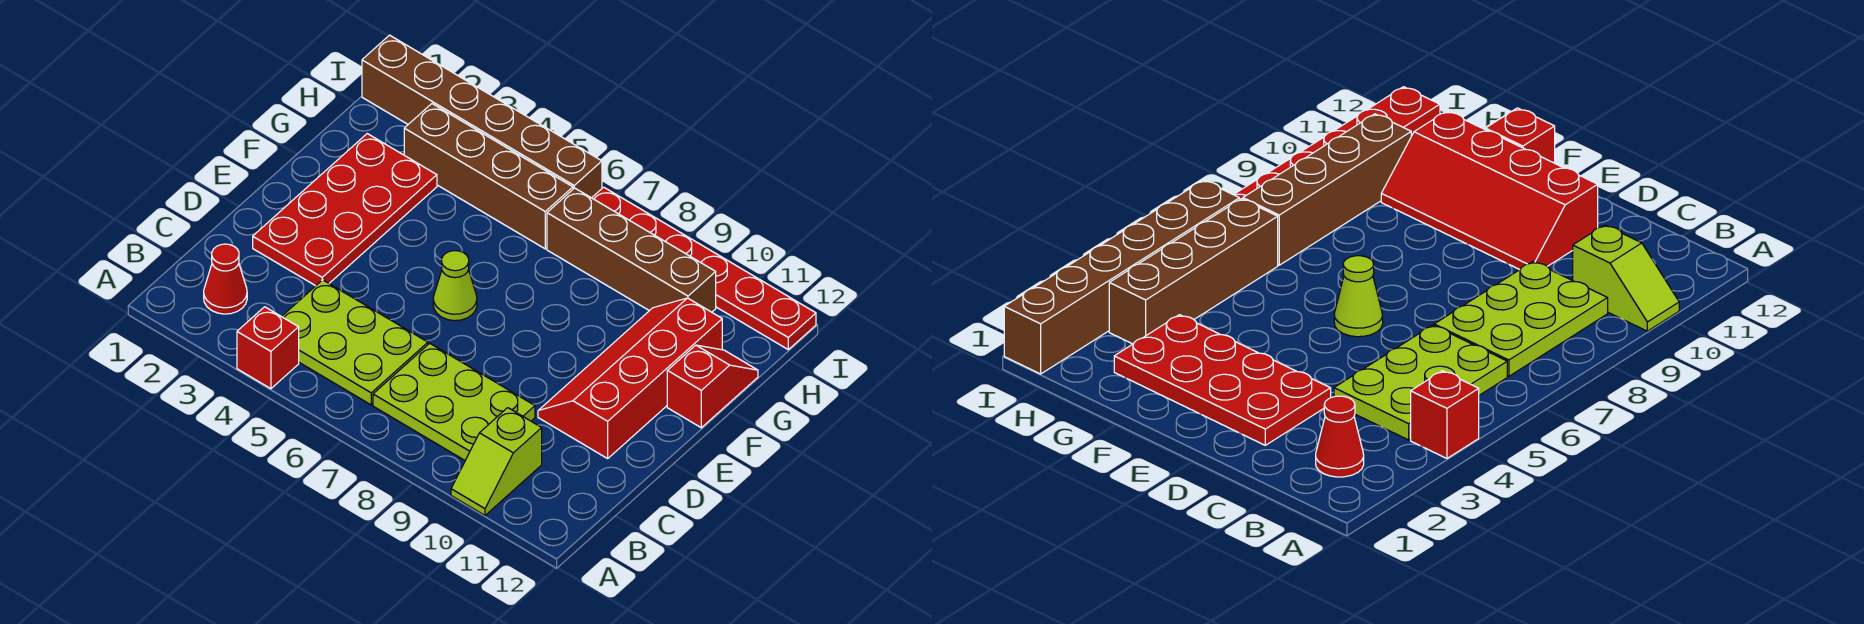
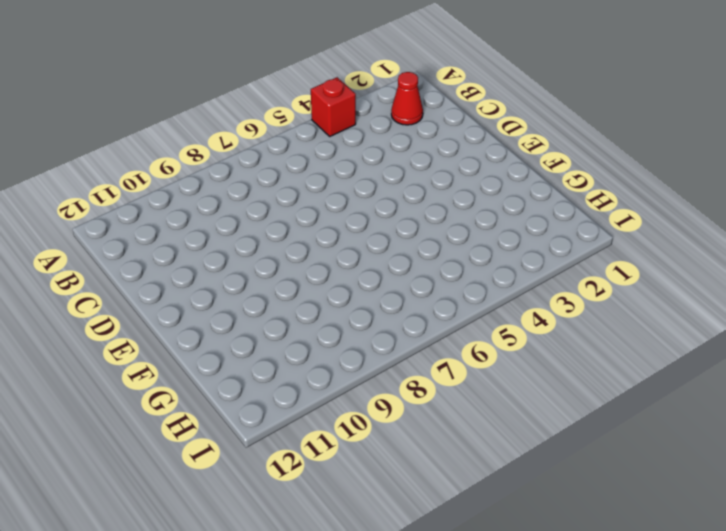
none -> lime slope A10:B10 level 1 top B
none -> lime plate B4:C6 level 1
none -> lime plate B7:C9 level 1

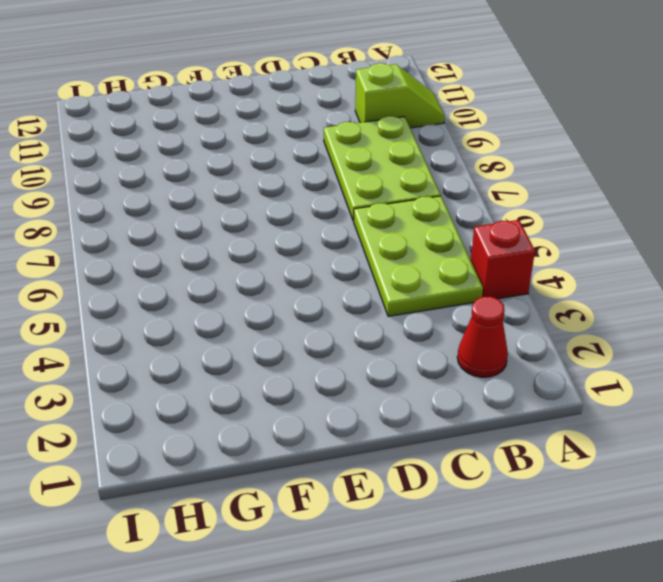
none -> red plate D2:G3 level 1
none -> red slope D10:G11 level 1 top 11
none -> lime cone E6 level 1

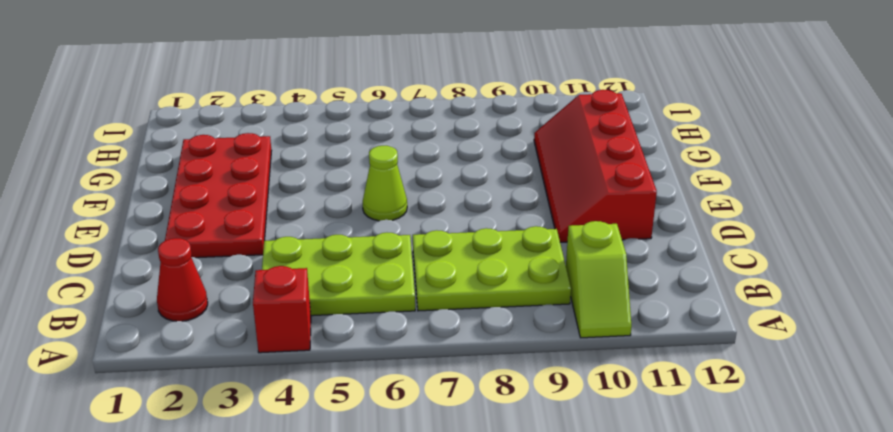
none -> red slope F12:G12 level 1 top F
none -> brown brick H3:H6 level 1
none -> brown brick H7:H10 level 1

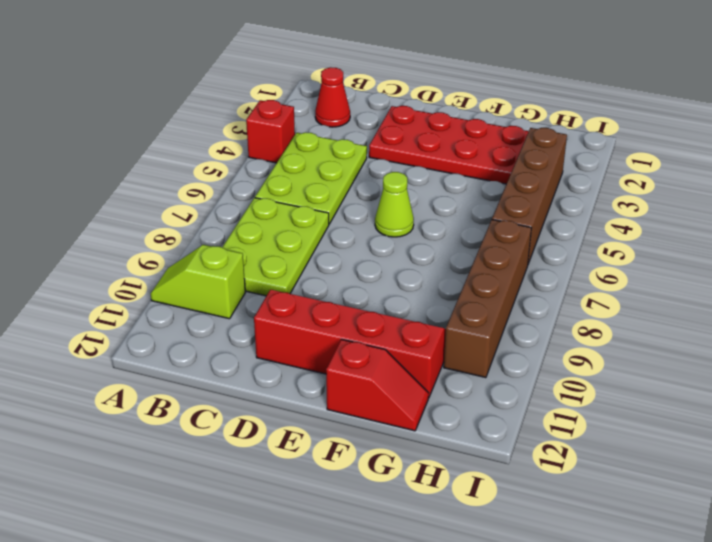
none -> brown brick I1:I6 level 1
none -> red plate I7:I12 level 1

